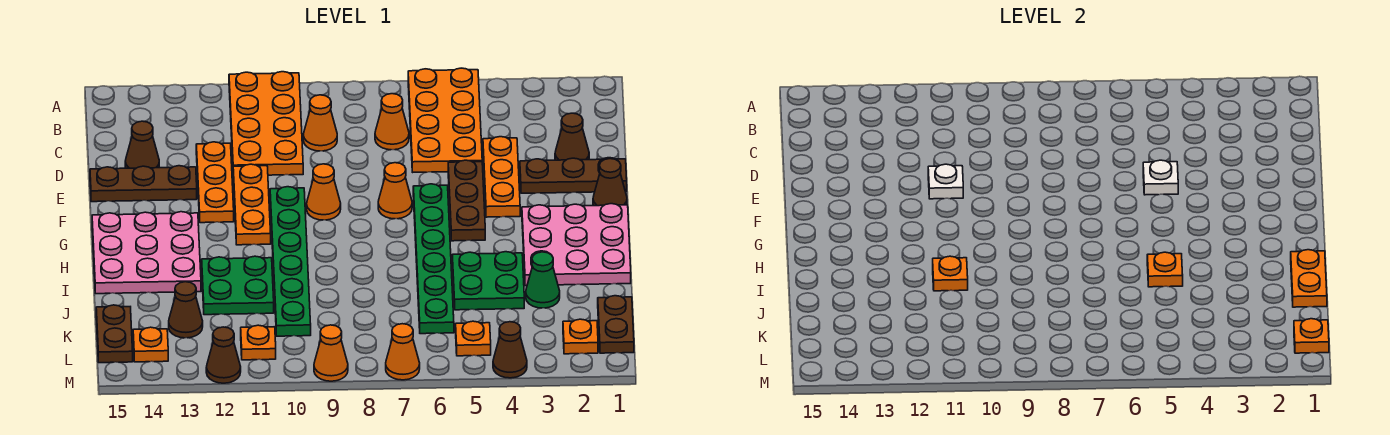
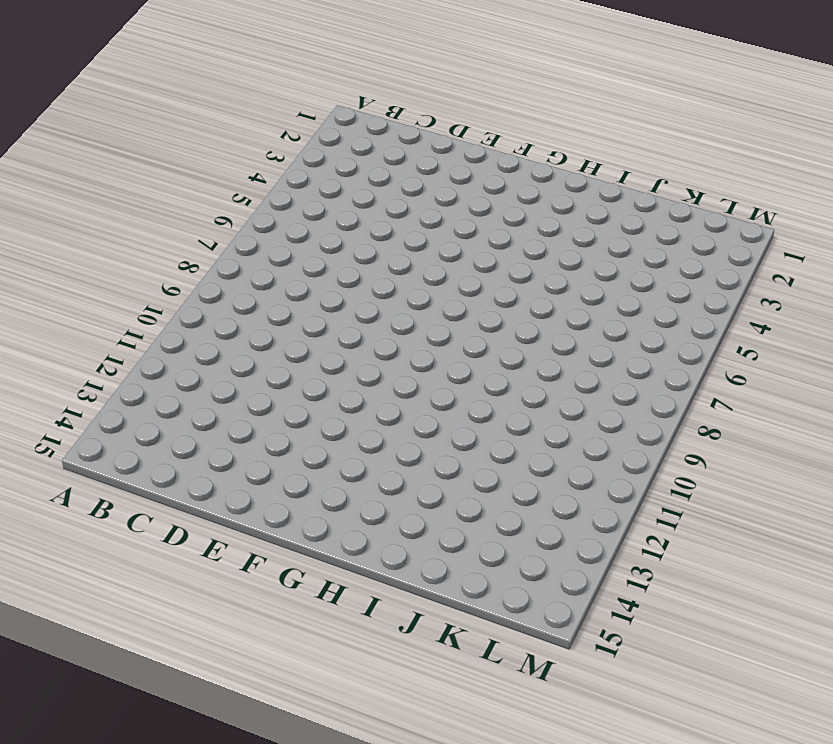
none -> orange plate A5:D6 level 1
none -> orange plate A10:D11 level 1
none -> orange cone C7 level 1
none -> orange cone C9 level 1

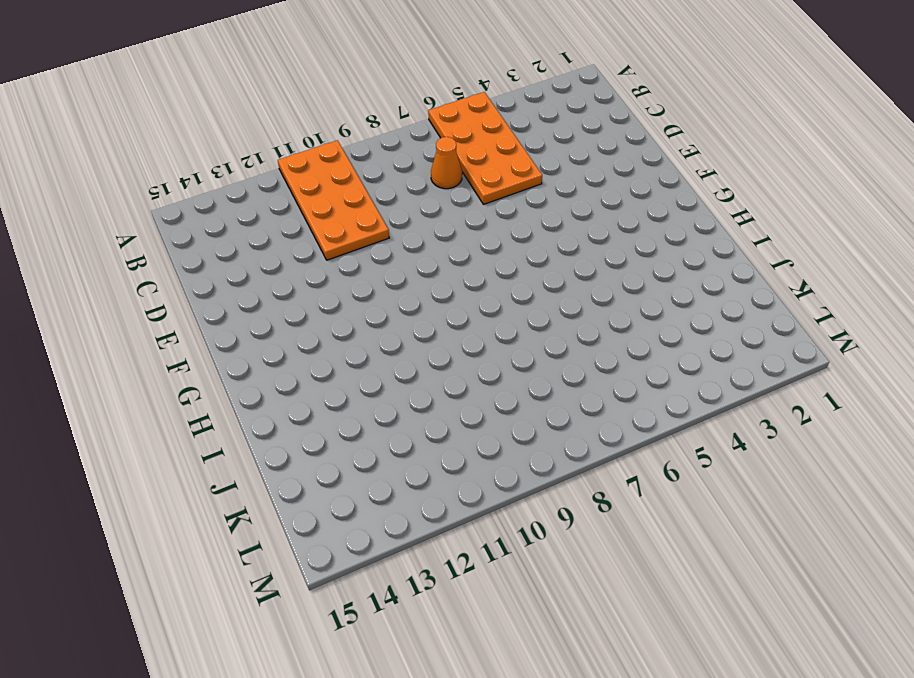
none -> orange cone C9 level 1
none -> brown cone D2 level 1
none -> orange plate D4:F4 level 1
none -> orange plate D12:F12 level 1

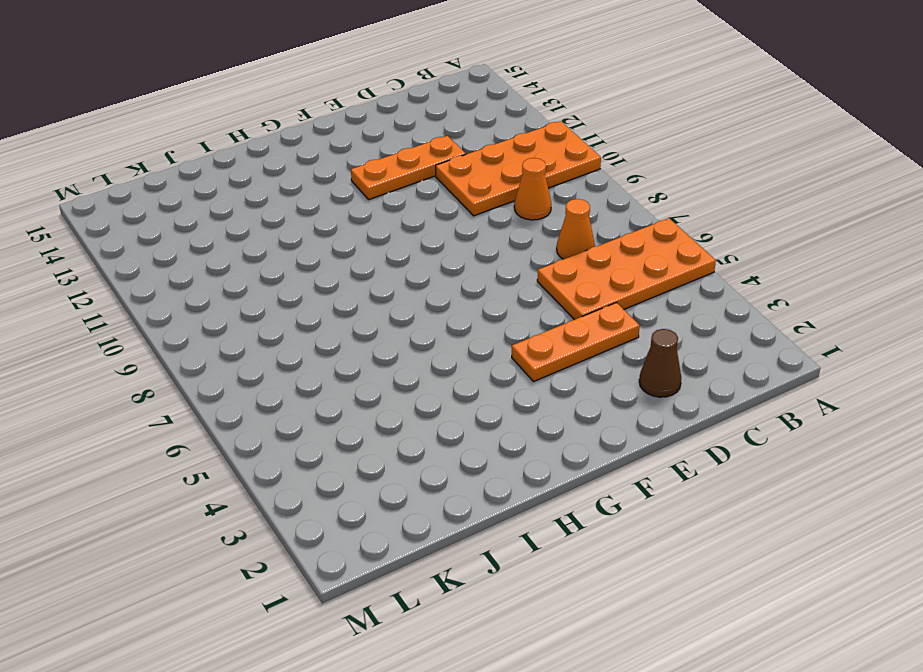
none -> brown cone D14 level 1
none -> brown plate E1:E3 level 1
none -> brown plate E5:G5 level 1
none -> orange plate E11:G11 level 1

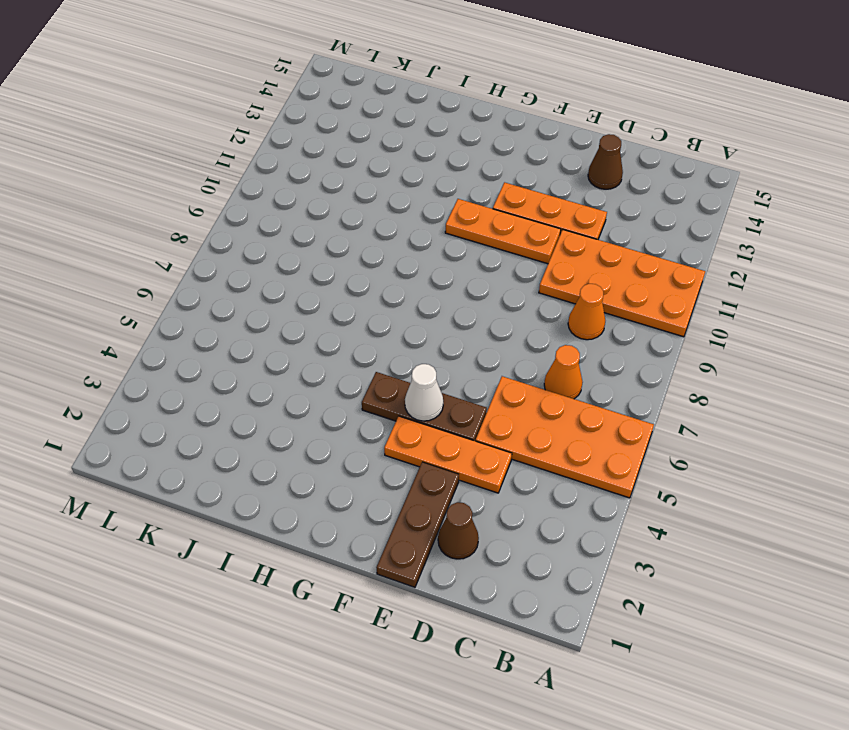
white cone F5 level 2 -> none
none -> brown plate E13:E15 level 1
none -> brown cone F1 level 1
none -> green plate F6:K6 level 1
none -> orange cone F7 level 1

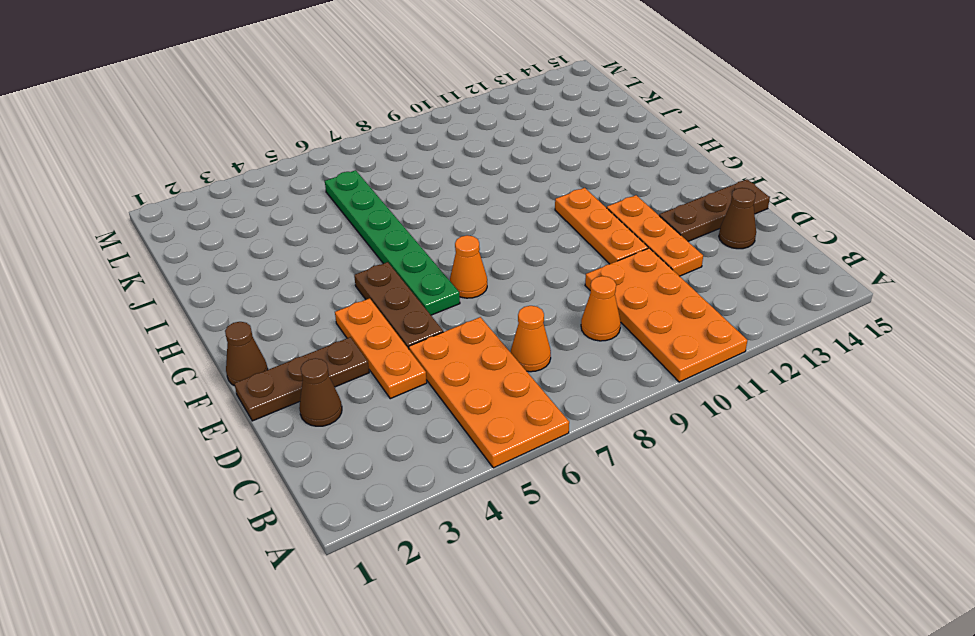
none -> orange cone F9 level 1
none -> green plate F10:K10 level 1
none -> pink plate G1:I3 level 1
none -> pink plate G13:I15 level 1

